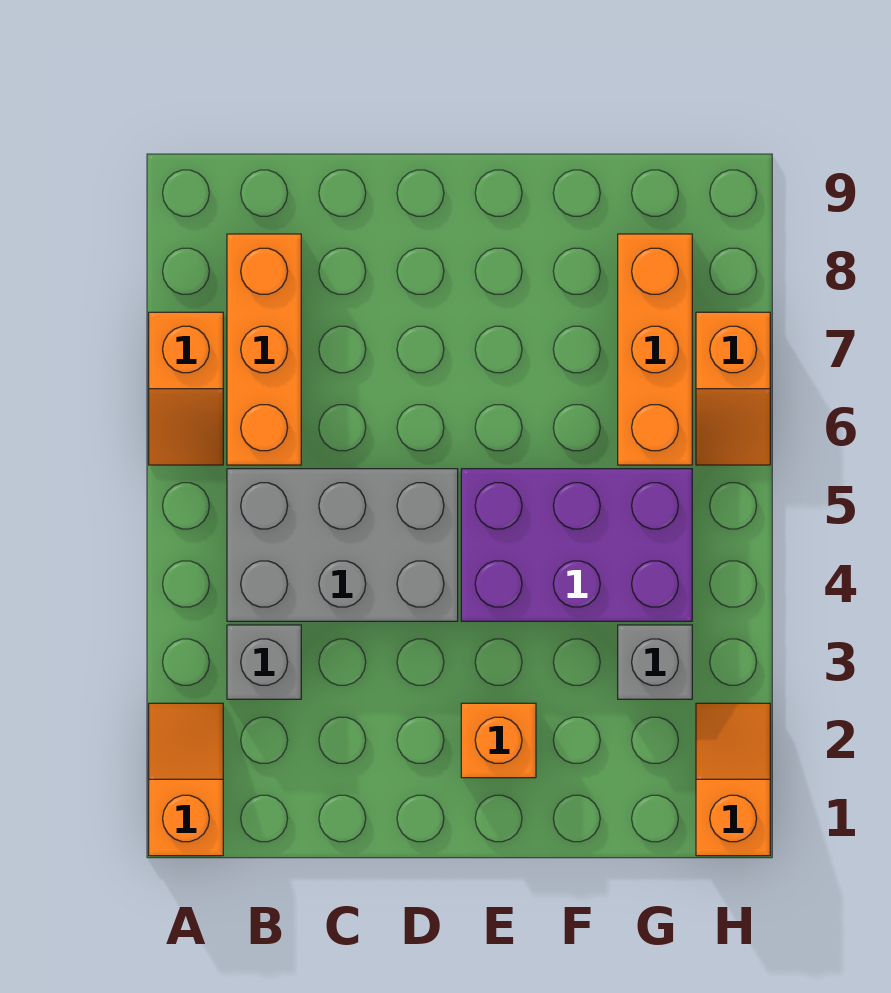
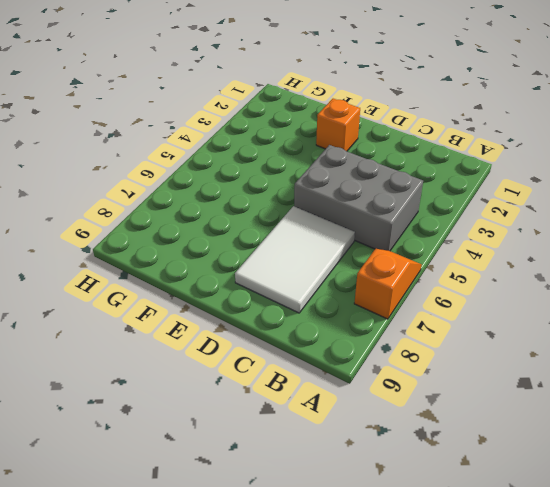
white tile C6:D8 level 1 -> none
none -> orange slope A1:A2 level 1 top 1
none -> grey brick B3 level 1

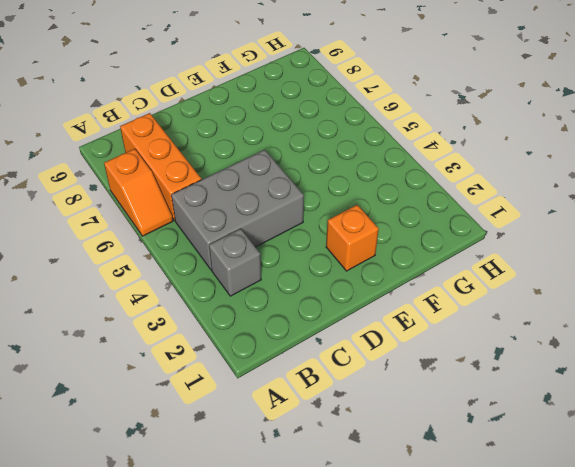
none -> orange slope A1:A2 level 1 top 1
none -> purple brick E4:G5 level 1

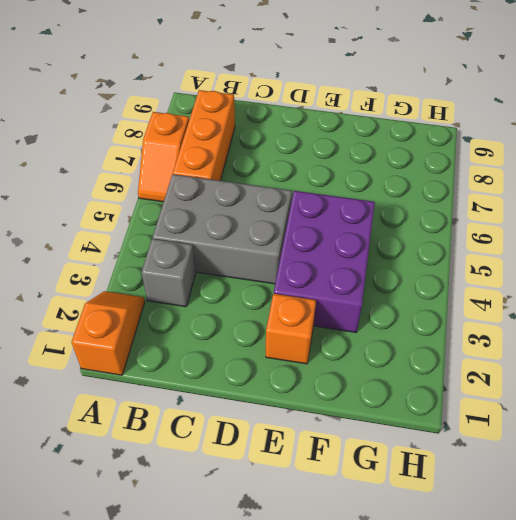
purple brick E3:F5 level 1 -> purple brick E4:G5 level 1
none -> grey brick G3 level 1
none -> orange brick G6:G8 level 1

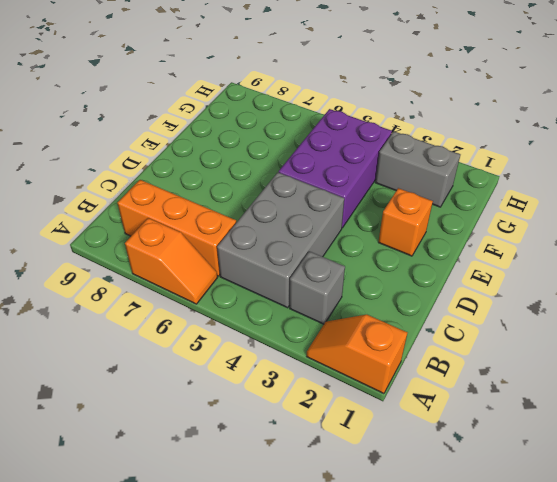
grey brick G2:G3 level 1 -> grey brick G3 level 1
none -> orange brick G6:G8 level 1
none -> orange slope H1:H2 level 1 top 1

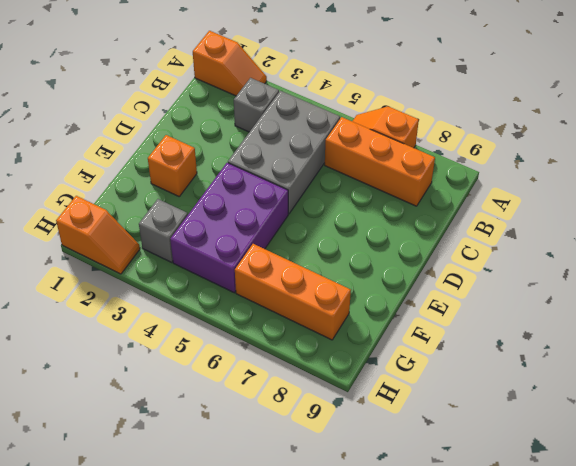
none -> orange slope H6:H7 level 1 top 7

